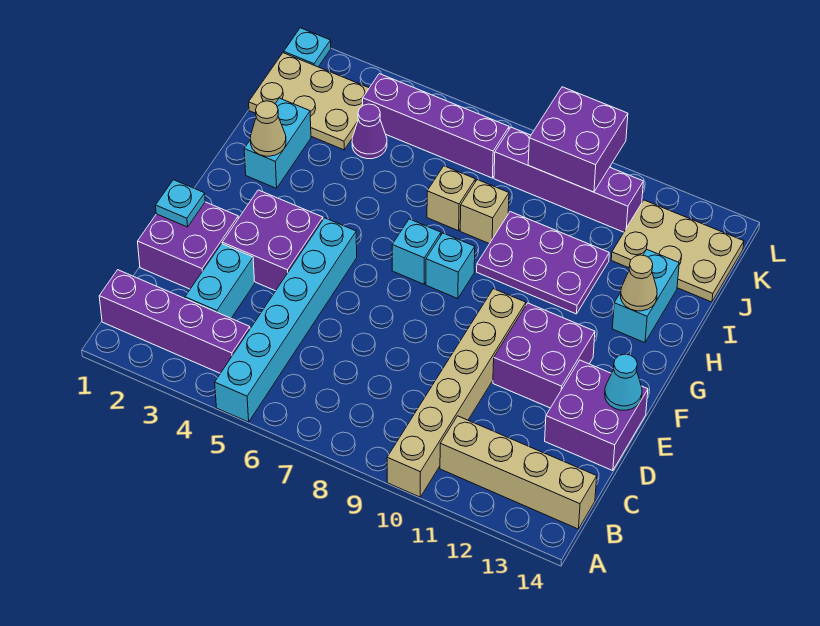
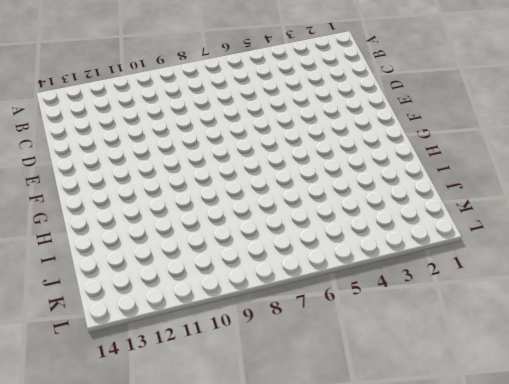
none -> cyan brick A5:F5 level 1
none -> tan brick A10:F10 level 1
none -> purple brick B1:B4 level 1

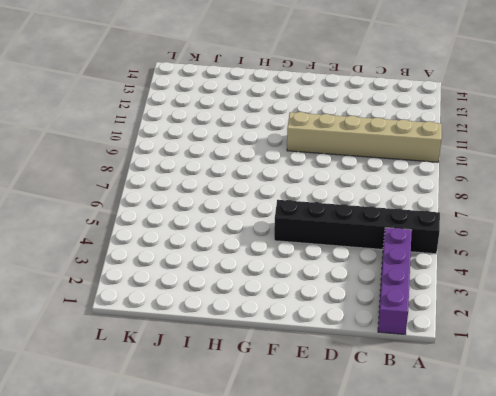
black brick A5:F5 level 1 -> cyan brick A5:F5 level 1
none -> tan brick B11:B14 level 1
none -> cyan brick C3:D3 level 1
none -> purple brick D1:E2 level 1

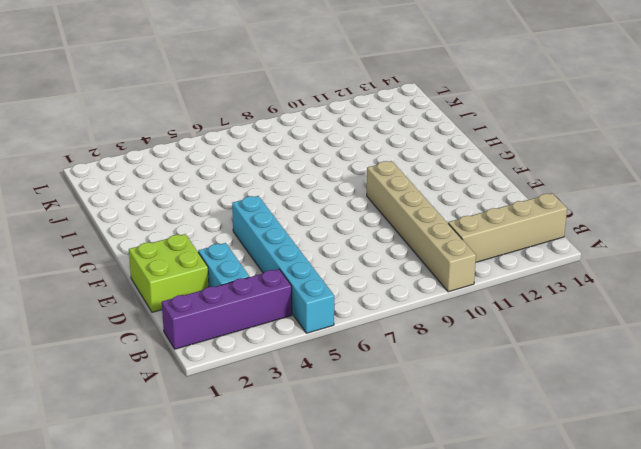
lime brick D1:E2 level 1 -> purple brick D1:E2 level 1
none -> purple brick D13:E14 level 1
none -> purple brick E3:F4 level 1
none -> purple brick E11:F12 level 1

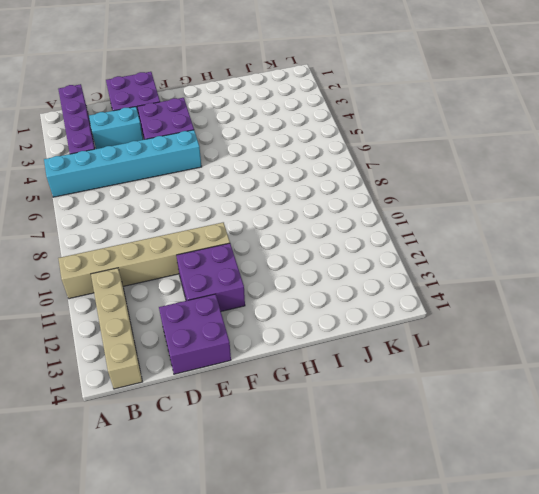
none -> cyan brick G7 level 1
none -> cyan brick G8 level 1
none -> cyan brick H2:I2 level 1

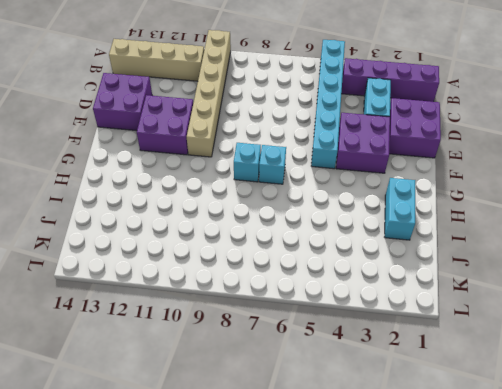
none -> purple plate H9:I11 level 1
none -> cyan brick H13:I13 level 1
none -> tan brick I7 level 1

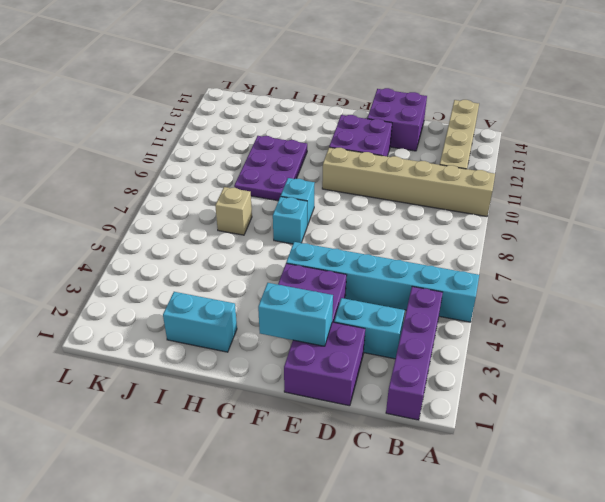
cyan brick E2:F2 level 2 -> cyan brick H13:I13 level 1
none -> tan brick I8 level 1
none -> tan plate J1:K3 level 1
none -> purple cone J4 level 1

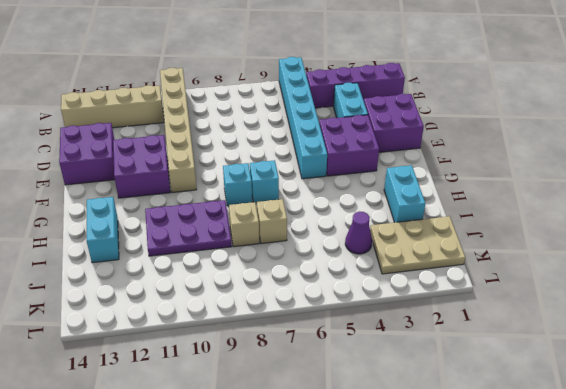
none -> tan plate J12:K14 level 1
none -> purple brick K4:K7 level 1
none -> purple brick K8:K11 level 1

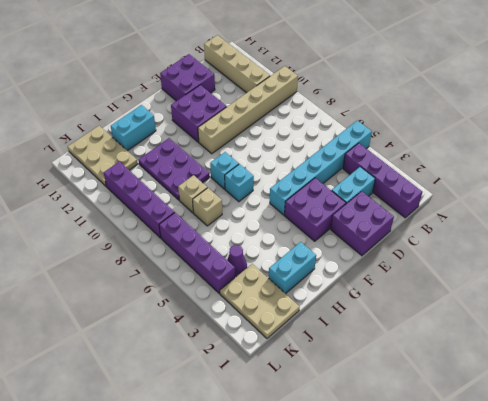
none -> cyan plate L1 level 1
none -> cyan plate E1 level 2
none -> cyan cone E14 level 2

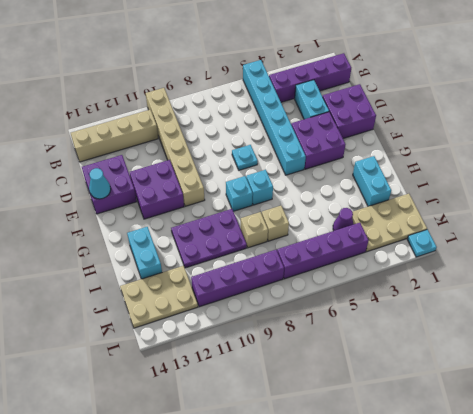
cyan plate E7 level 1 -> cyan plate E1 level 2
none -> tan cone H2 level 2
none -> tan cone H13 level 2
none -> purple brick K9:L10 level 2

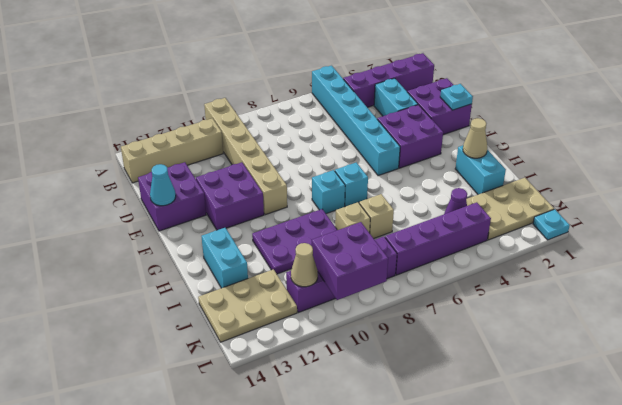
tan cone K11 level 2 -> tan cone H13 level 2

